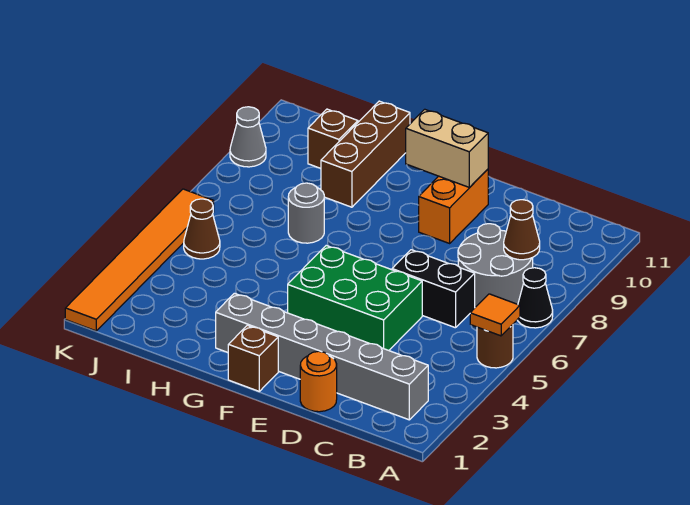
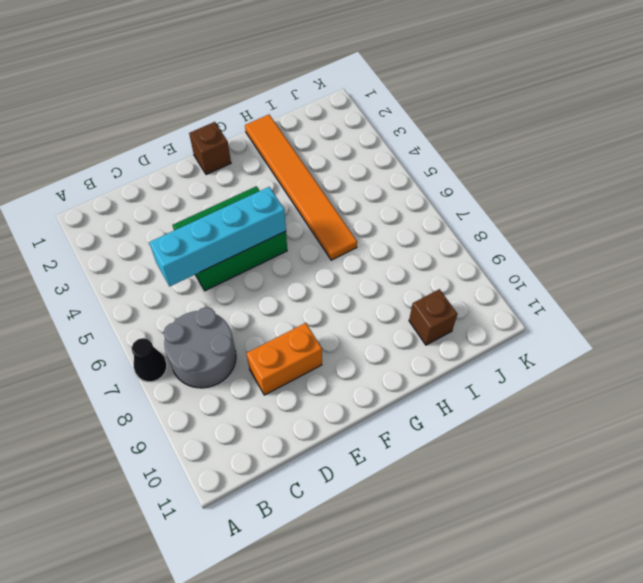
cyan brick C5:F5 level 2 -> none
orange brick D9:E9 level 1 -> orange brick E9:E10 level 1
orange tile H1:H6 level 1 -> orange tile K1:K6 level 1
none -> brown round brick A5 level 1
none -> grey brick B2:G2 level 1
none -> black brick C6:D6 level 1

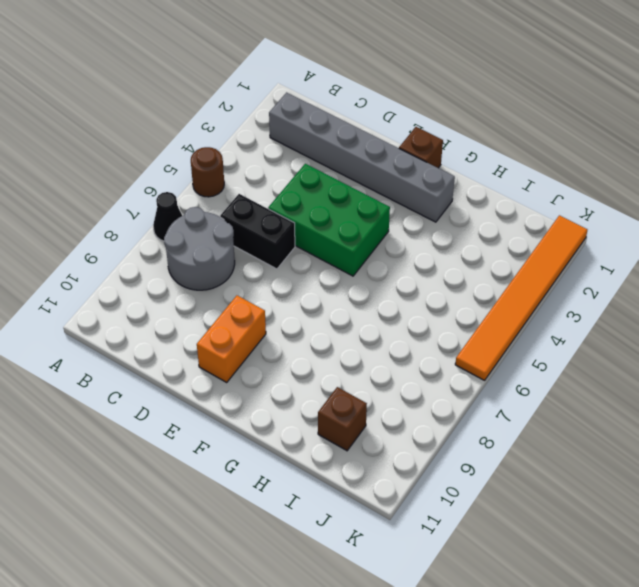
none -> orange round brick D1 level 1
none -> grey round brick H7 level 1
none -> brown brick H9:H11 level 1

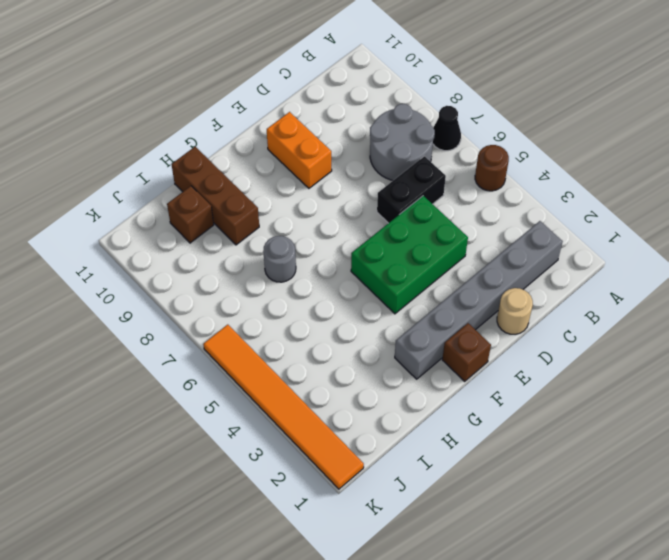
tan round brick D1 level 1 -> orange round brick D1 level 1
none -> brown cone J5 level 1
none -> grey cone K9 level 1
none -> orange tile A5 level 2

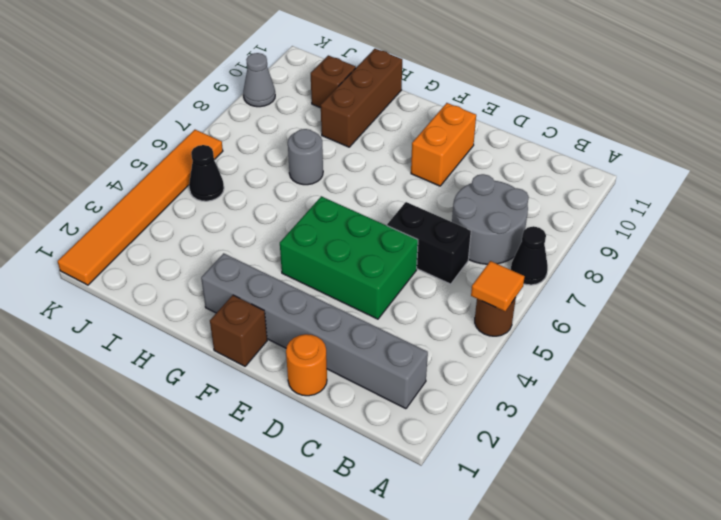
black cone J5 level 1 -> brown cone J5 level 1
none -> brown cone B8 level 2
none -> tan brick E10:F10 level 2

